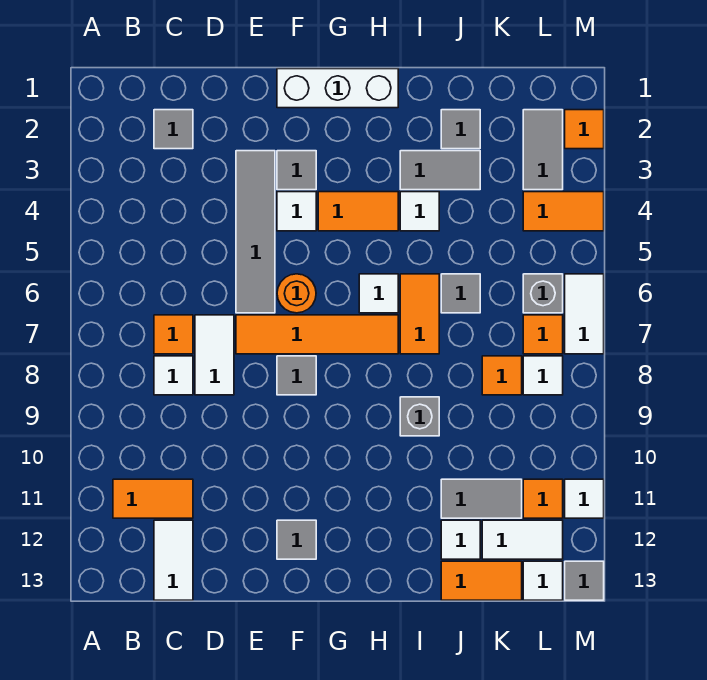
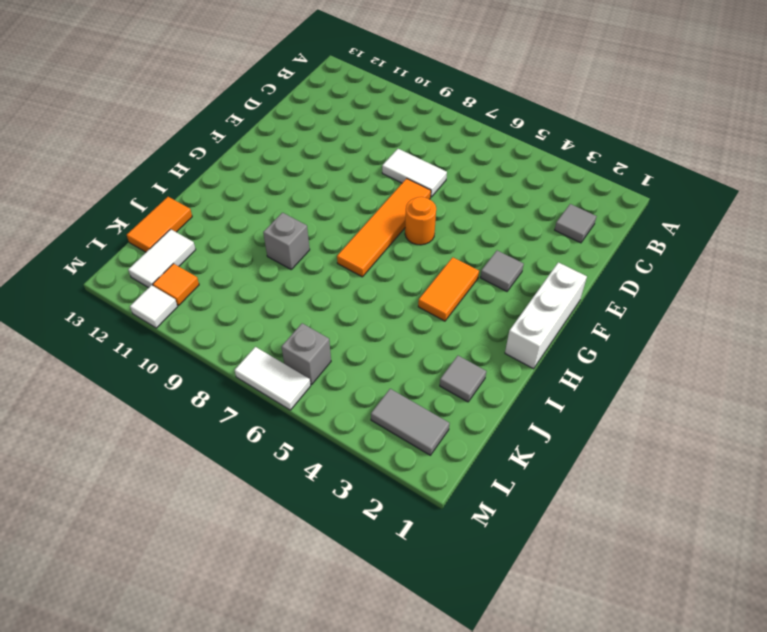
none -> orange tile B11:C11 level 1
none -> orange tile C7 level 1
none -> white tile C8 level 1
none -> white tile C12:C13 level 1

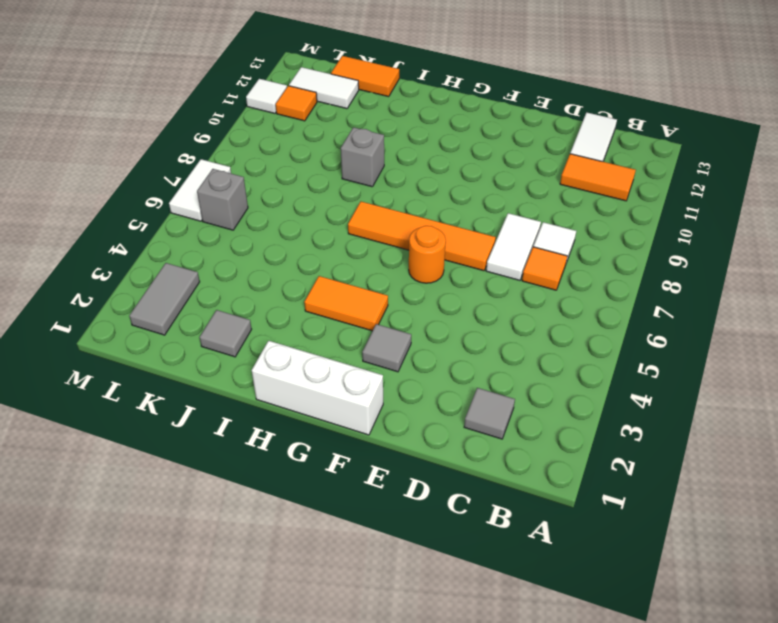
none -> grey tile E3:E6 level 1
none -> white tile F4 level 1
none -> grey tile F8 level 1
none -> grey tile F12 level 1

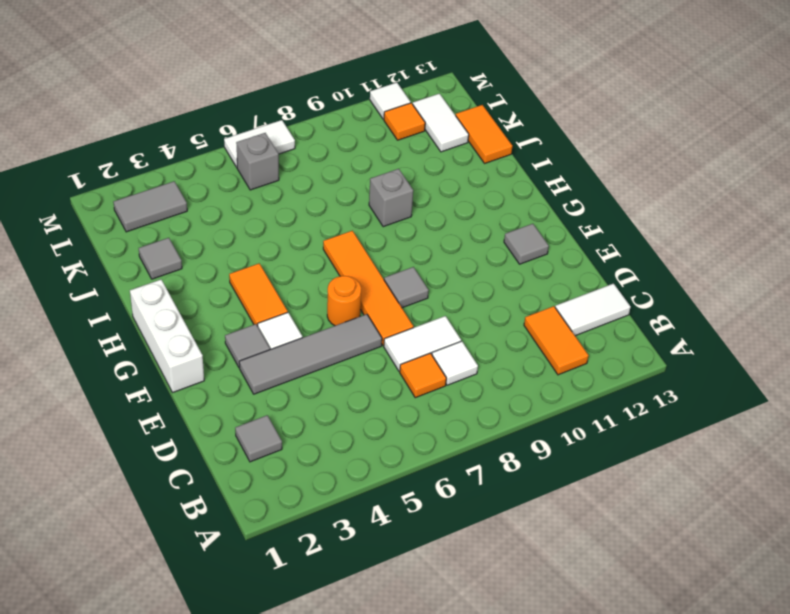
none -> white tile H6 level 1
none -> grey tile I3:J3 level 1
none -> white tile I4 level 1
none -> orange tile I6:I7 level 1

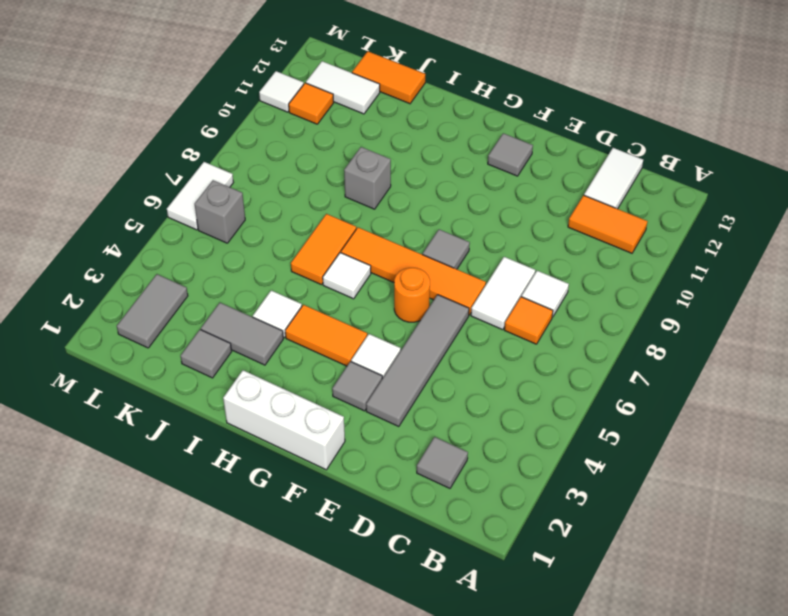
none -> grey tile J6 level 1
none -> grey tile J11:K11 level 1
none -> white tile J12 level 1
none -> orange tile K8 level 1

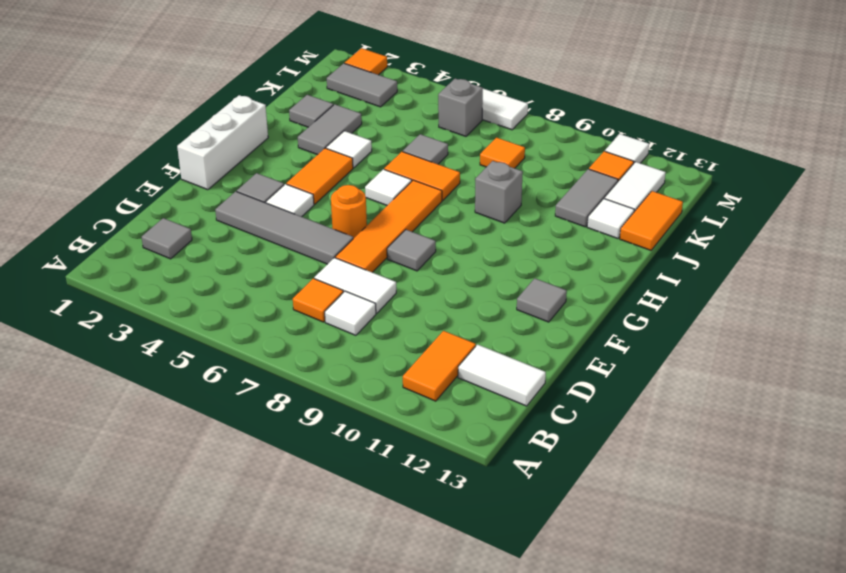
none -> orange tile L4:M4 level 1
none -> orange tile L7 level 1
none -> white tile L8 level 1
none -> white tile L13 level 1

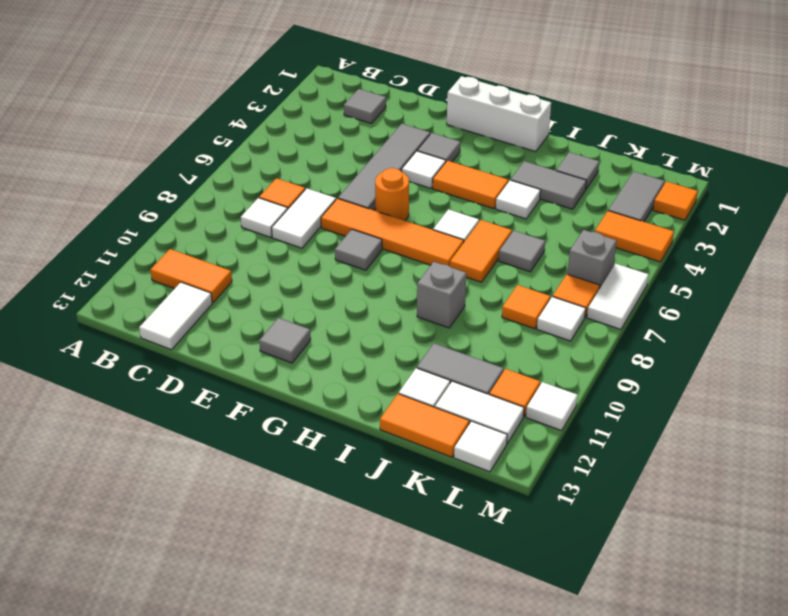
none -> grey tile M13 level 1

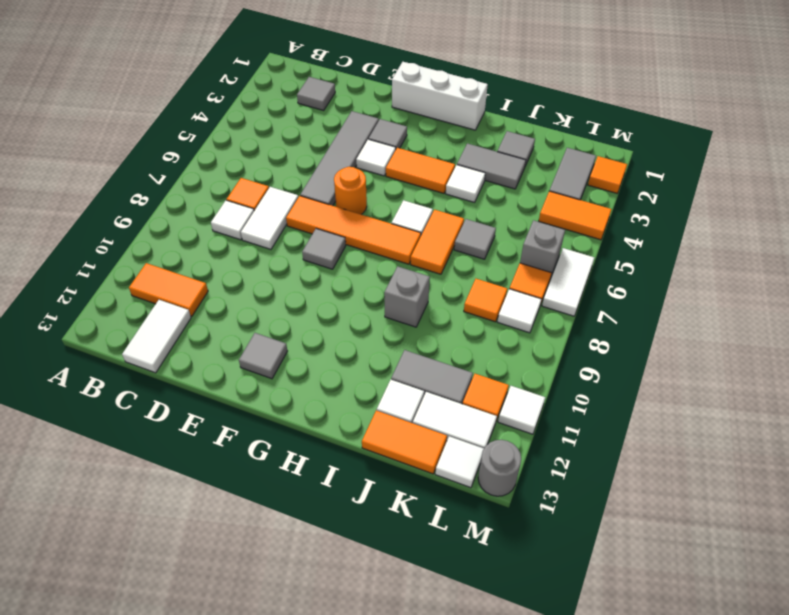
grey round brick M13 level 1 -> grey tile M13 level 1

